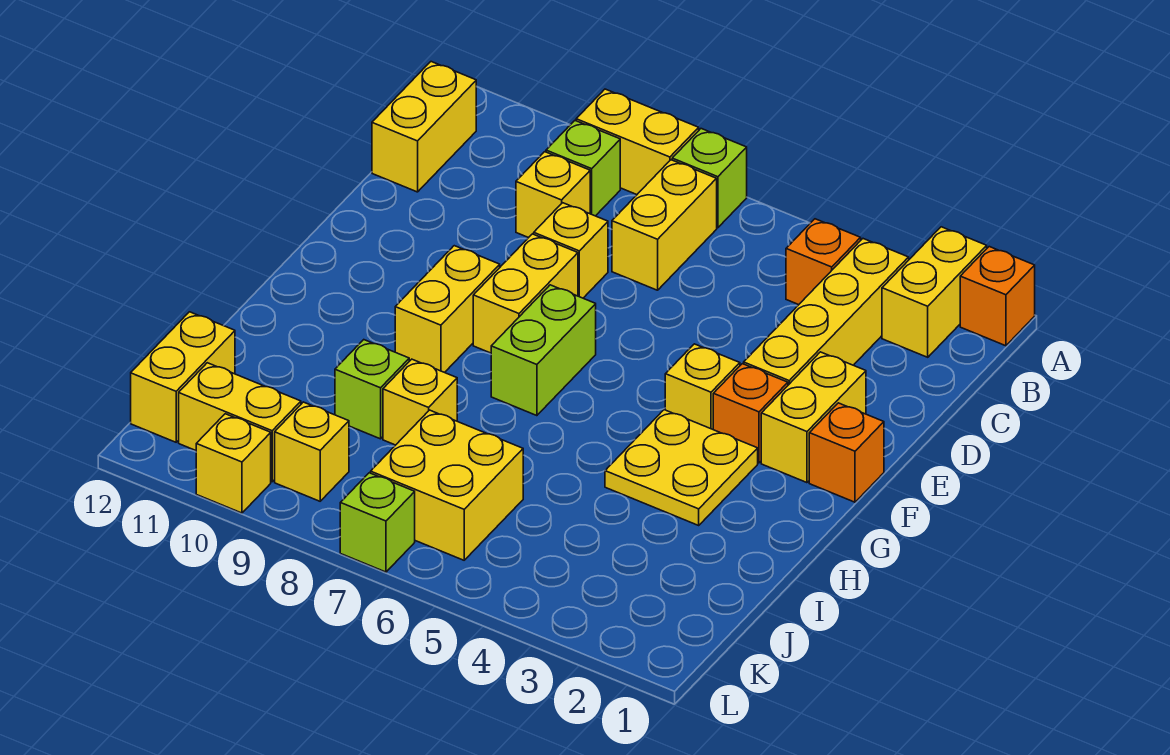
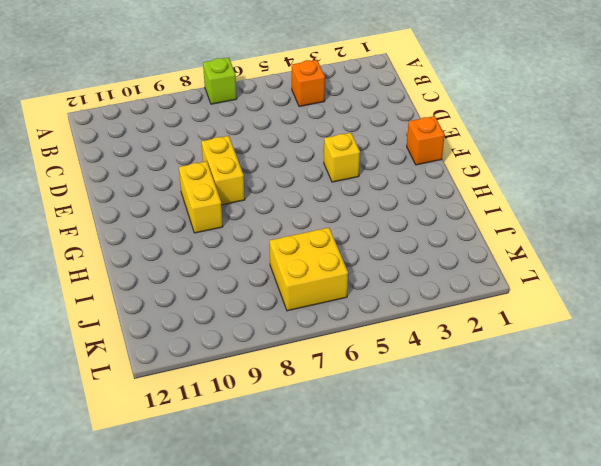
none -> orange brick A1 level 1
none -> yellow brick A2:B2 level 1
none -> yellow brick A8:A9 level 1

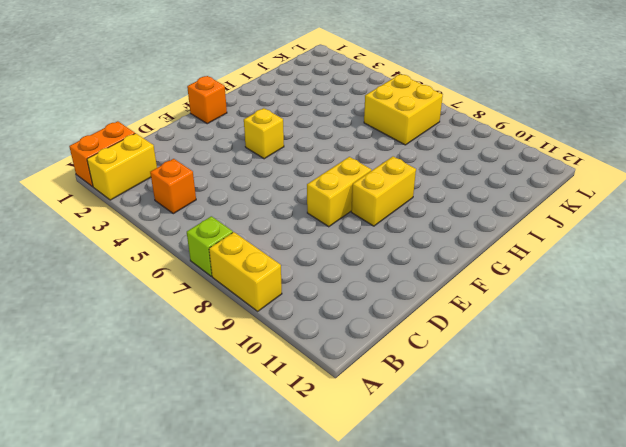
orange brick A1:B1 level 1 -> orange brick A1 level 1
none -> yellow brick B3:E3 level 1
none -> yellow brick B7:C7 level 1
none -> lime brick B9 level 1

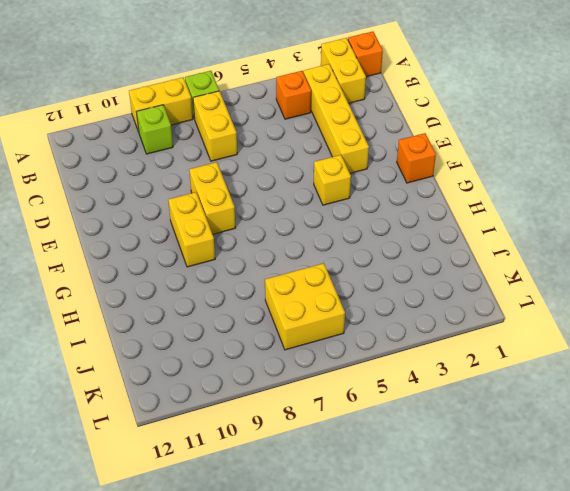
none -> yellow brick B12:C12 level 1
none -> yellow brick C9 level 1
none -> yellow brick D8 level 1

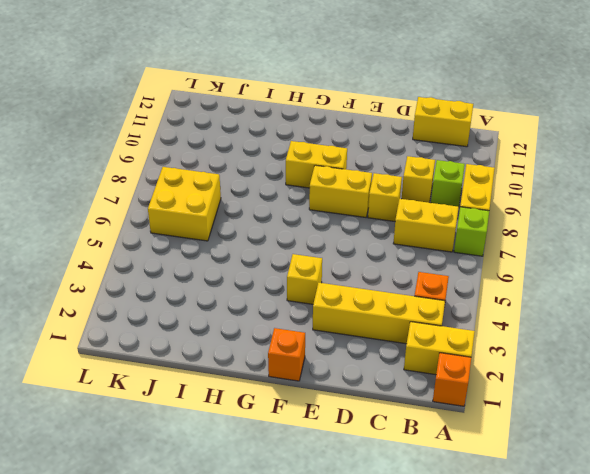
none -> yellow brick E2:F2 level 1
none -> orange brick F3 level 1
none -> lime brick F7:G7 level 1

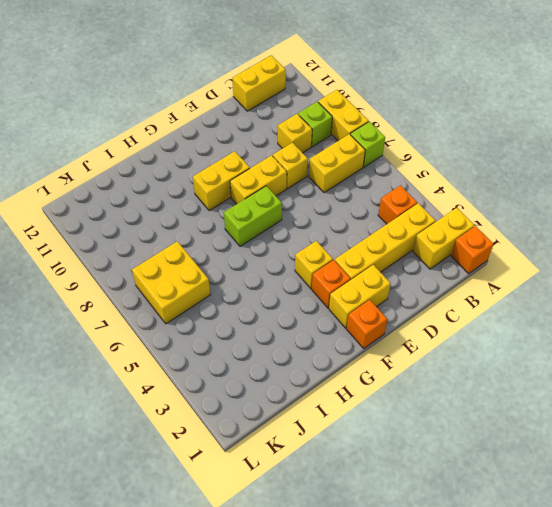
none -> yellow plate G3:H4 level 1
none -> yellow brick I8 level 1
none -> lime brick I9 level 1

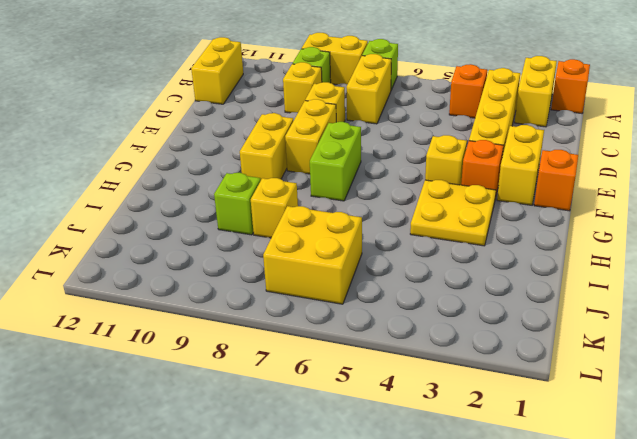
none -> yellow brick J12:K12 level 1
none -> yellow brick K9 level 1
none -> yellow brick K10:K11 level 1

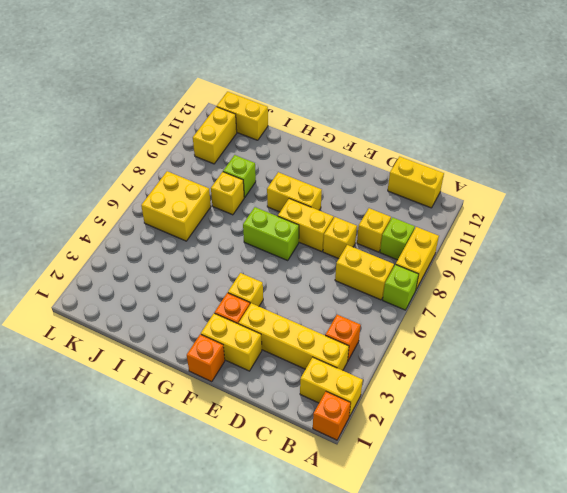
none -> yellow plate G3:H4 level 1
none -> yellow brick K9 level 1
none -> lime brick L7 level 1

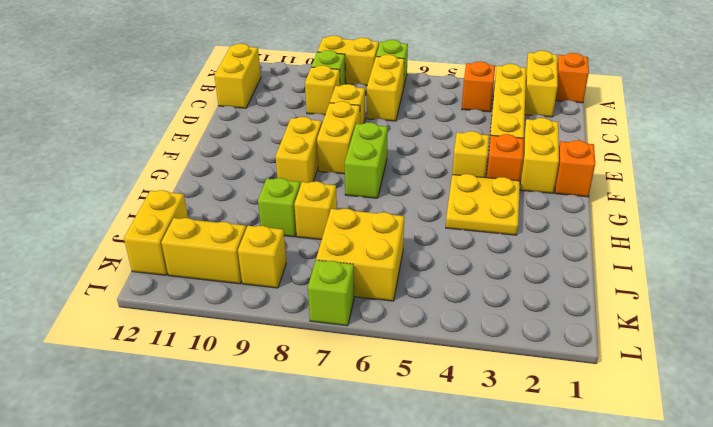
none -> yellow brick L10 level 1

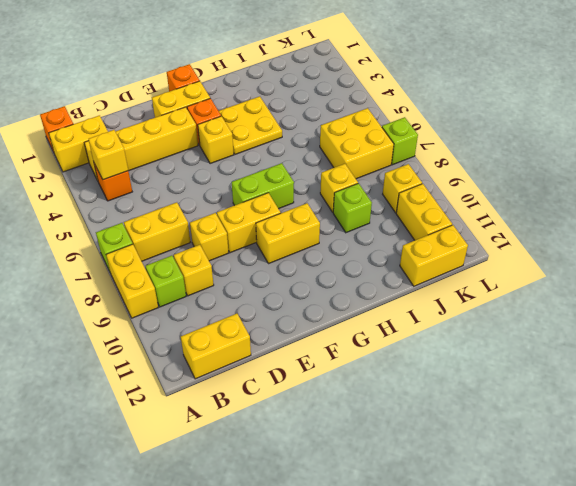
yellow brick B4 level 2 -> yellow brick L10 level 1

